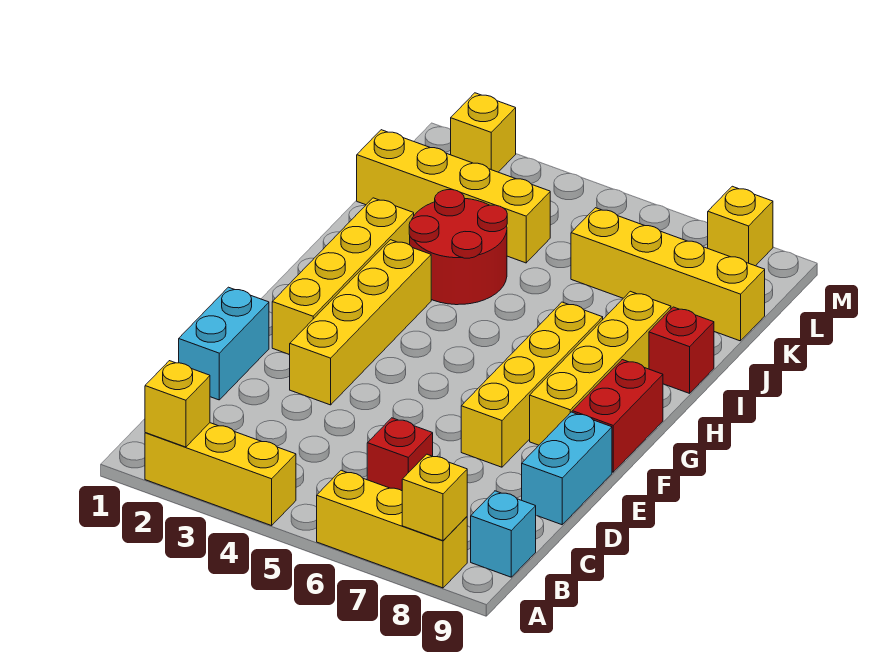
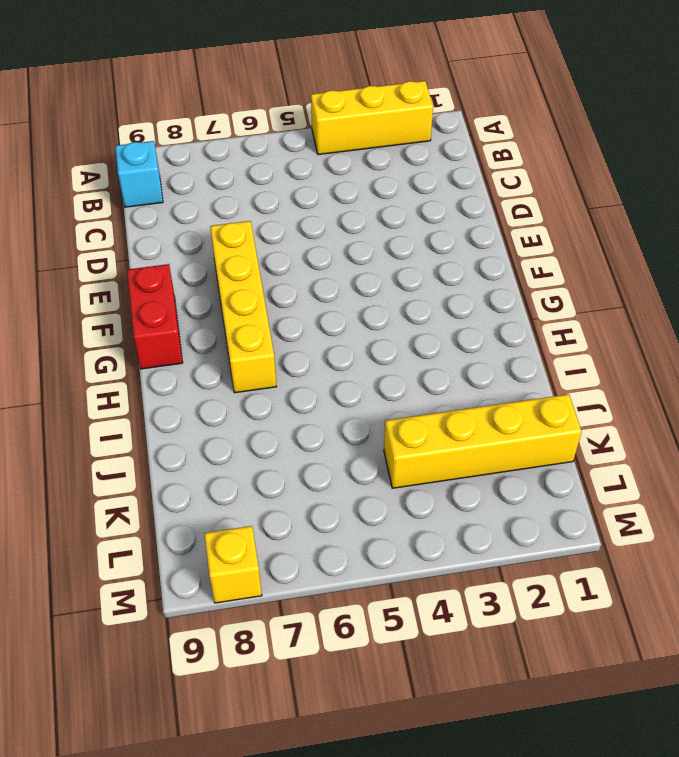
none -> yellow brick A6:A8 level 1
none -> red brick C6 level 1
none -> cyan brick D1:E1 level 1

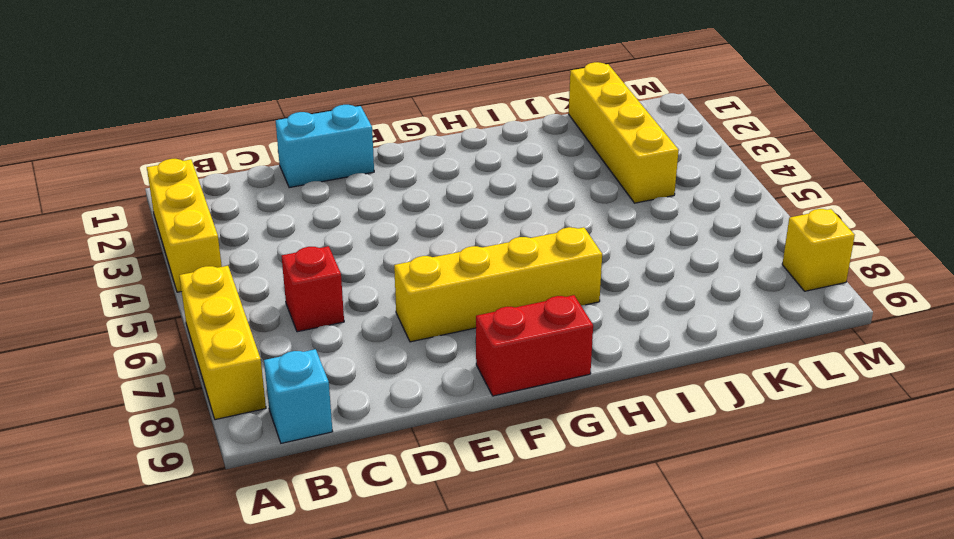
none -> cyan brick D9:E9 level 1
none -> yellow brick E3:H3 level 1
none -> yellow brick F2:I2 level 1

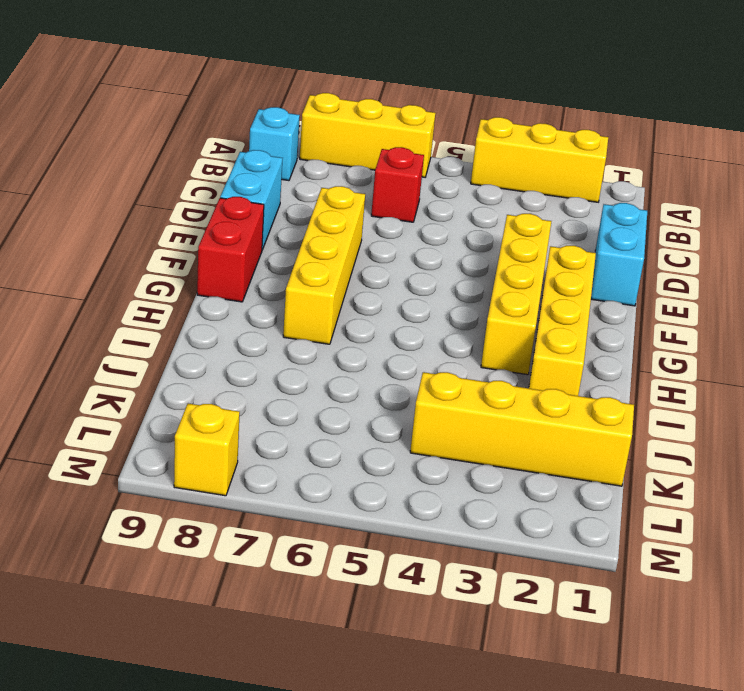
none -> yellow brick F8:I8 level 1
none -> red round brick I3:J4 level 1
none -> red brick I9 level 1

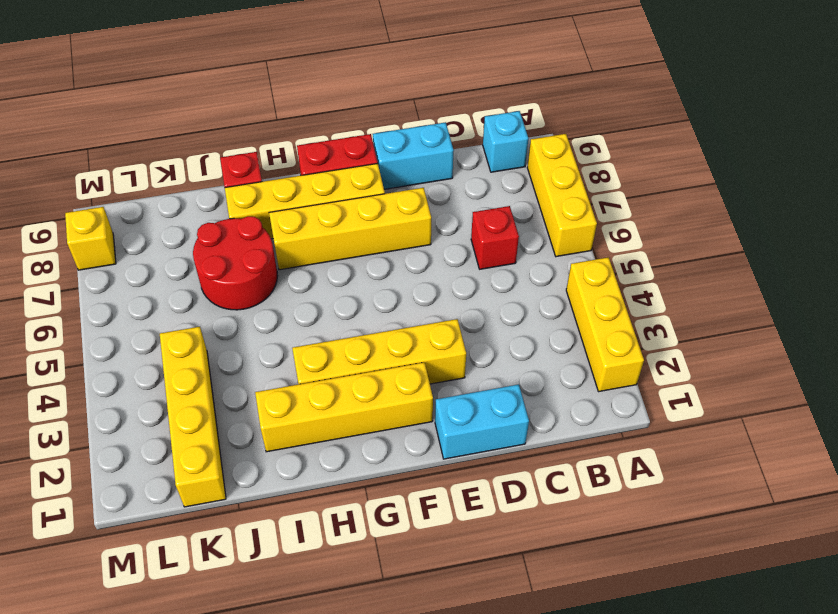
red round brick I6:J7 level 1 -> red round brick I3:J4 level 1
none -> yellow brick K6:K9 level 1
none -> yellow brick M2 level 1
none -> yellow brick A2 level 2

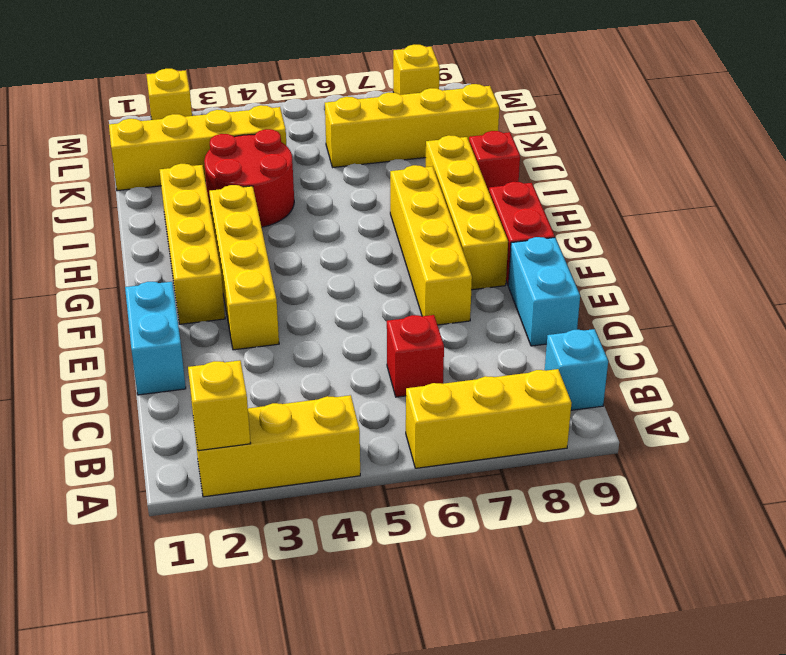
none -> yellow brick A8 level 2

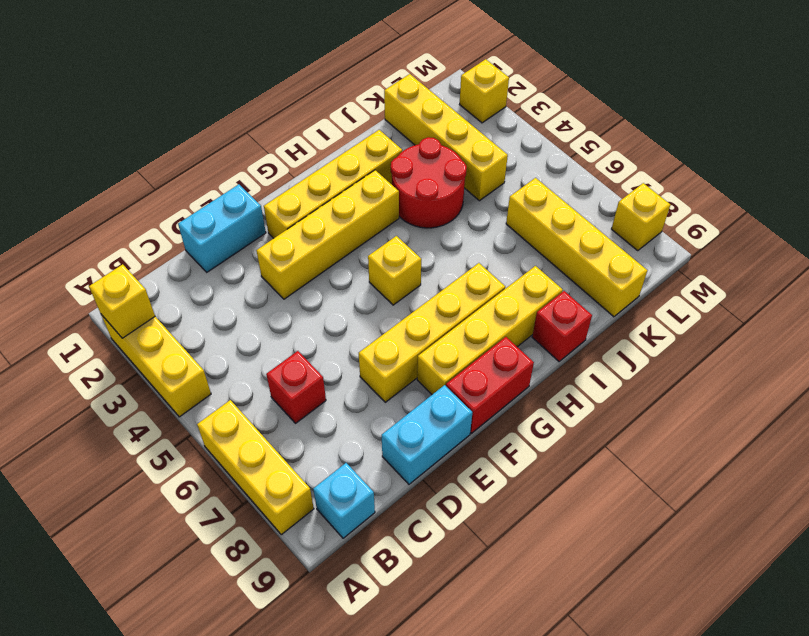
yellow brick G5 level 1 -> yellow brick A8 level 2

